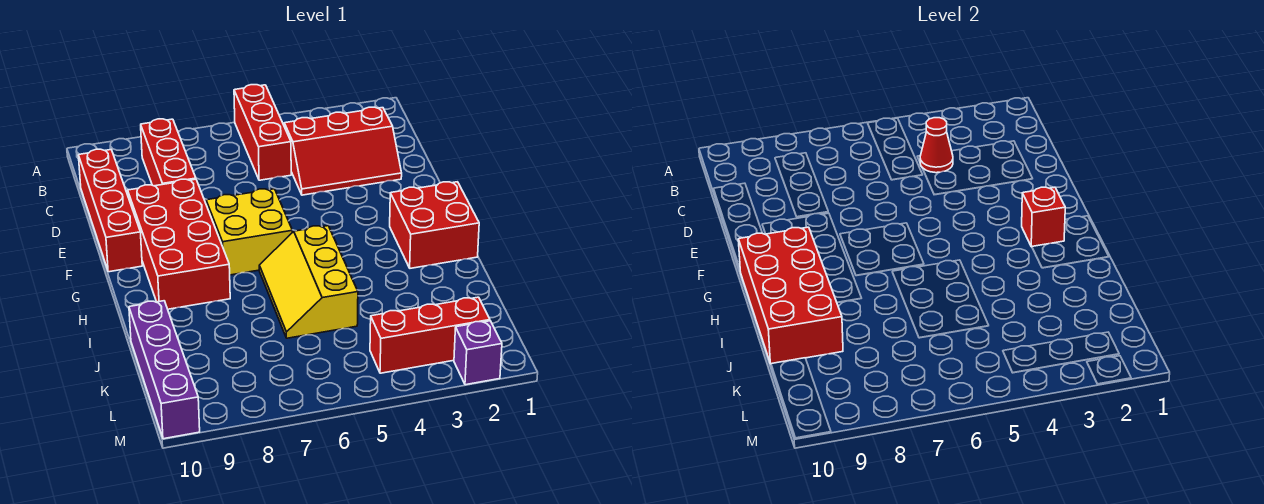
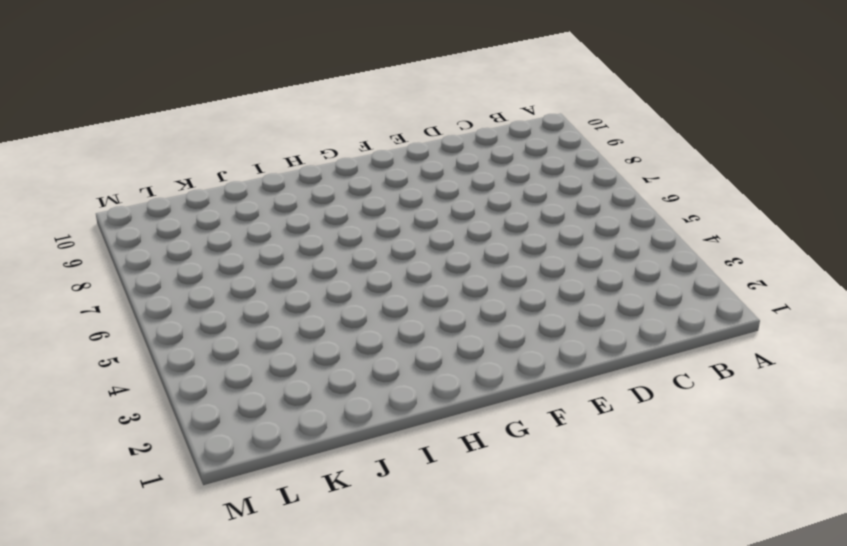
none -> red brick A5:C5 level 1
none -> red brick B8:D8 level 1
none -> red slope C2:D4 level 1 top C

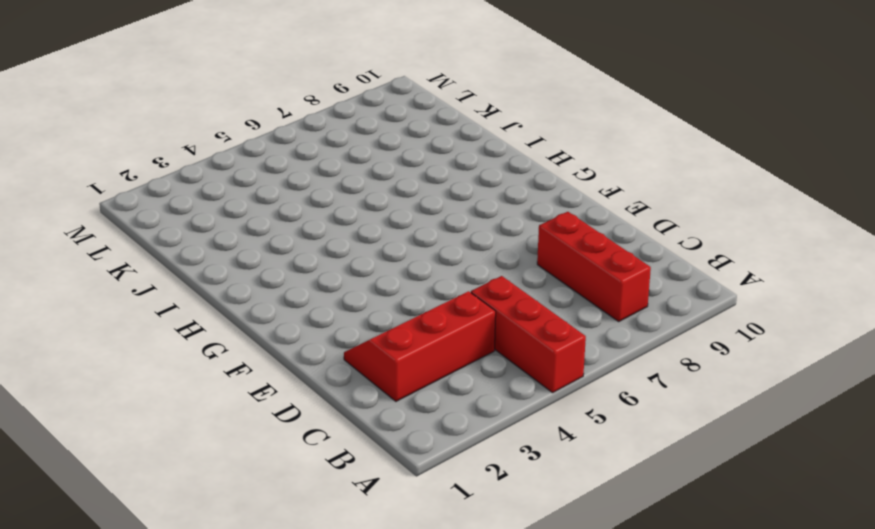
none -> red brick C10:F10 level 1
none -> red brick E8:H9 level 1
none -> yellow brick F6:G7 level 1

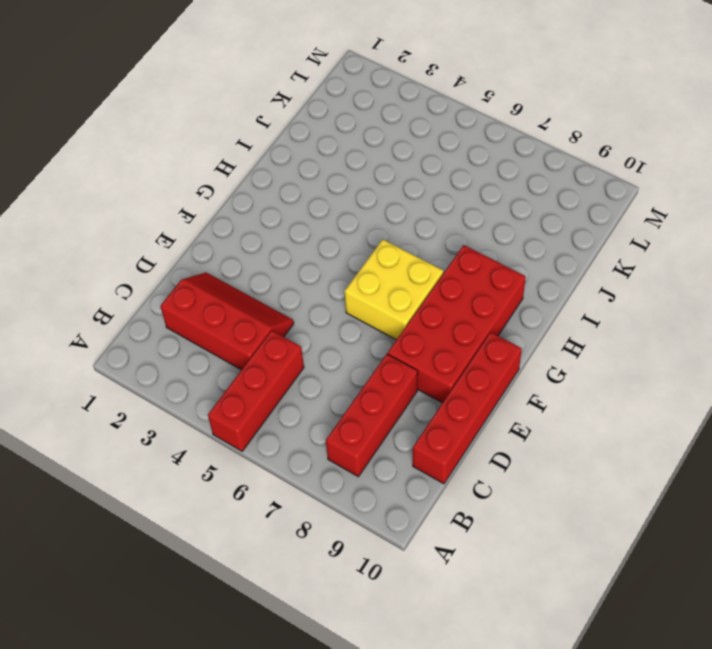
none -> red brick G1:H2 level 1
none -> yellow slope H5:J6 level 1 top 5
none -> purple brick J10:M10 level 1

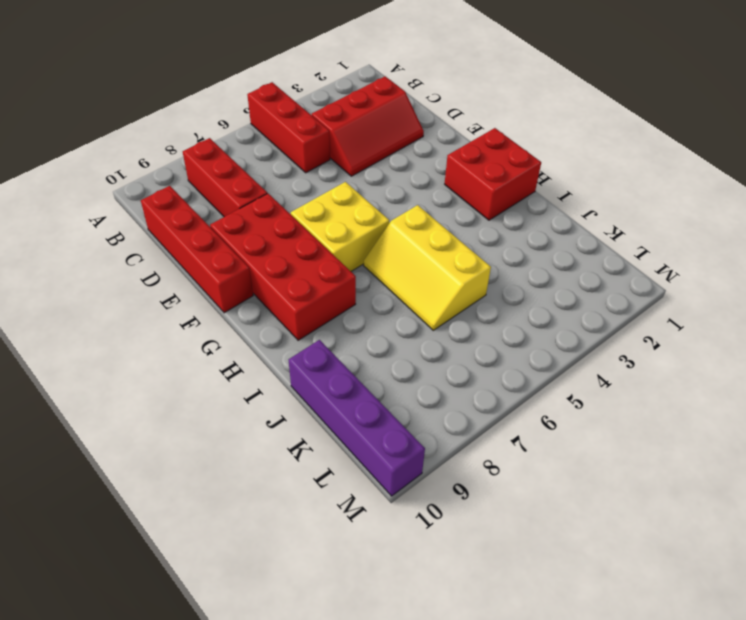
none -> red brick L2:L4 level 1
none -> purple brick M2 level 1
none -> red cone C4 level 2

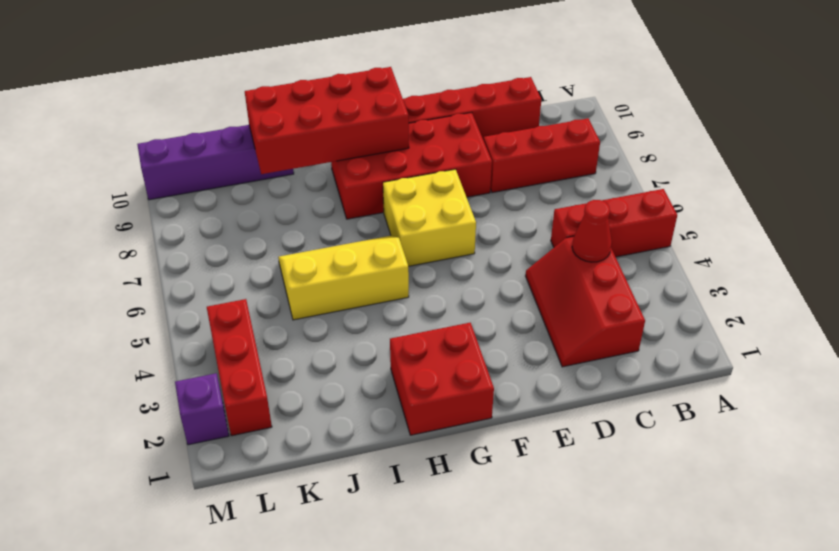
none -> red brick G2 level 2

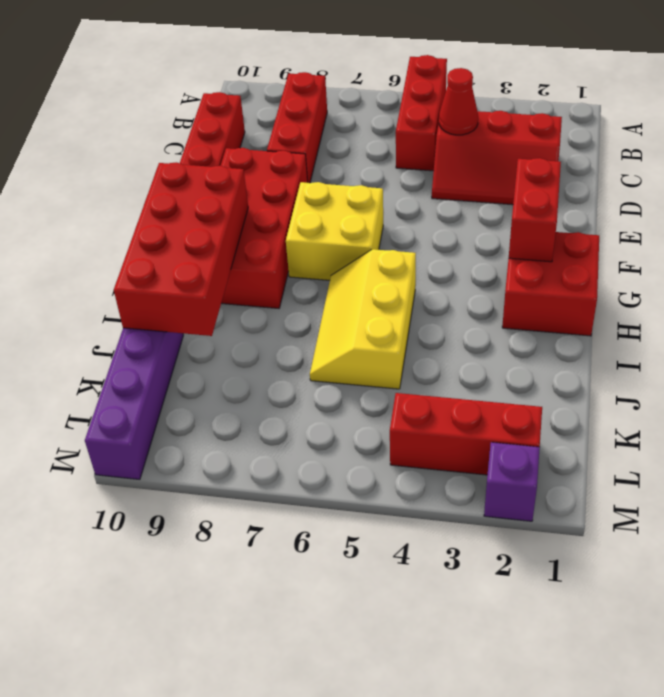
red brick F2:G2 level 2 -> red brick G2 level 2

